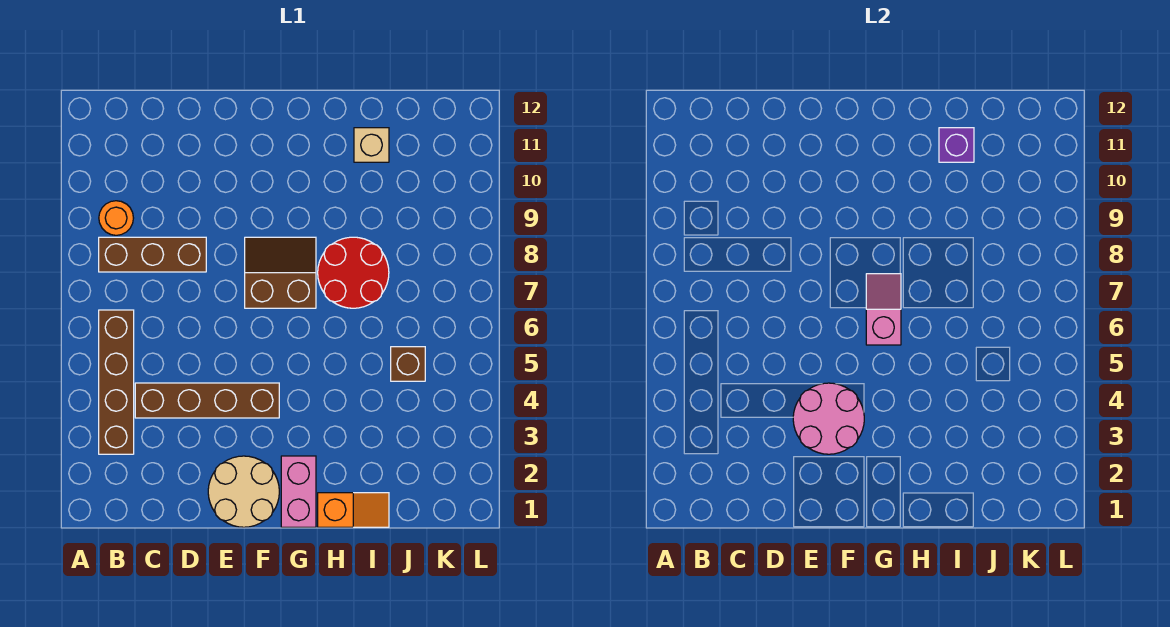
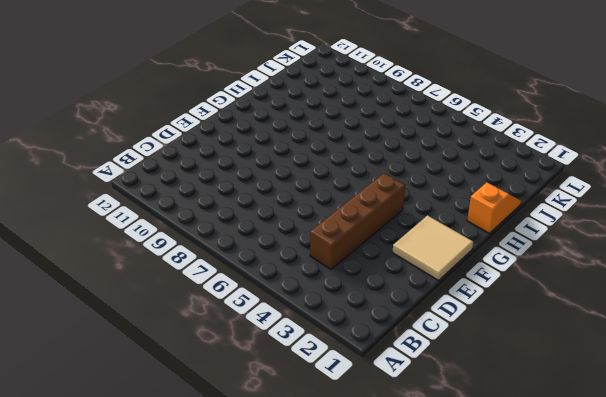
tan tile E1:F2 level 1 -> tan round brick E1:F2 level 1
none -> brown brick B3:B6 level 1
none -> brown brick B8:D8 level 1
none -> orange round brick B9 level 1

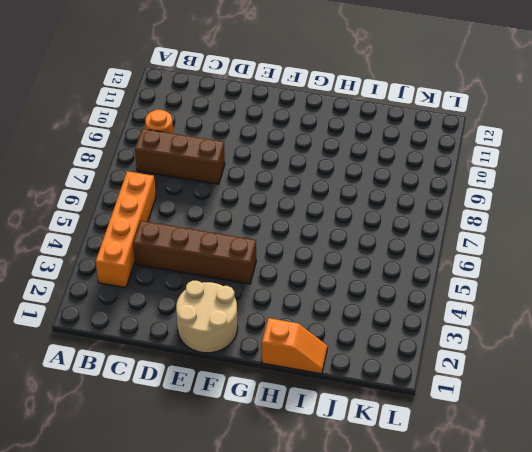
orange brick B3:B6 level 1 -> brown brick B3:B6 level 1
none -> brown slope F7:G8 level 1 top 7
none -> pink brick G1:G2 level 1
none -> red round brick H7:I8 level 1

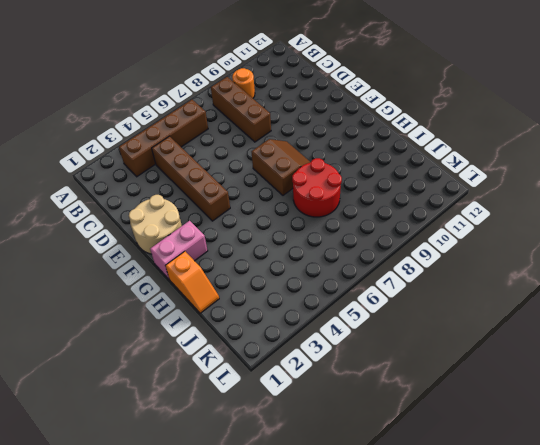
none -> tan brick I11 level 1
none -> brown brick J5 level 1
none -> pink round brick E3:F4 level 2

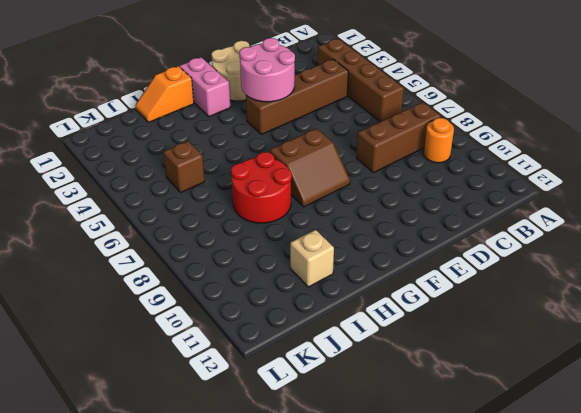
none -> pink slope G6:G7 level 2 top 6
none -> purple brick I11 level 2

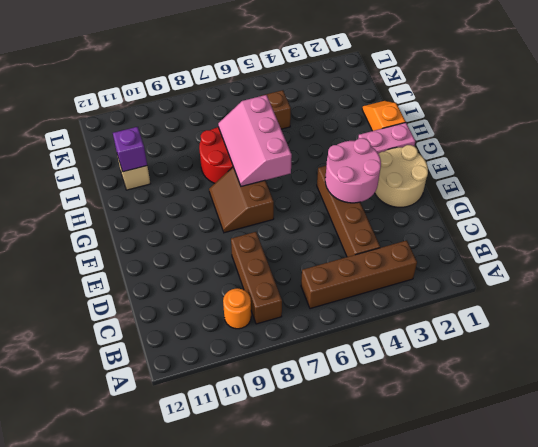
pink slope G6:I7 level 2 top 6 -> pink slope G6:G7 level 2 top 6

